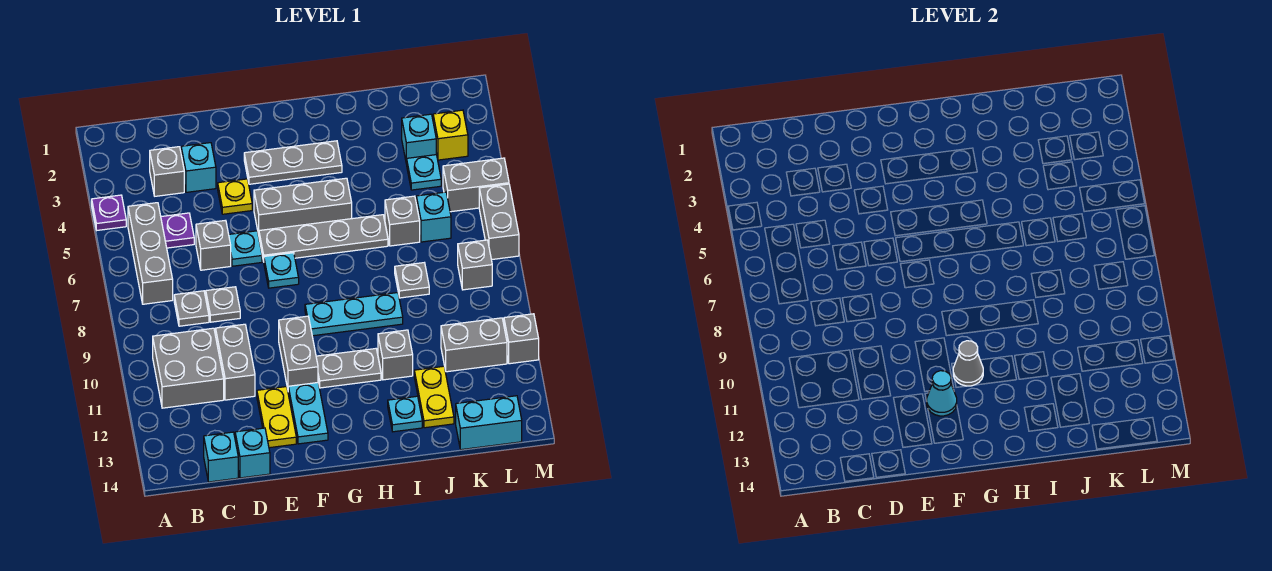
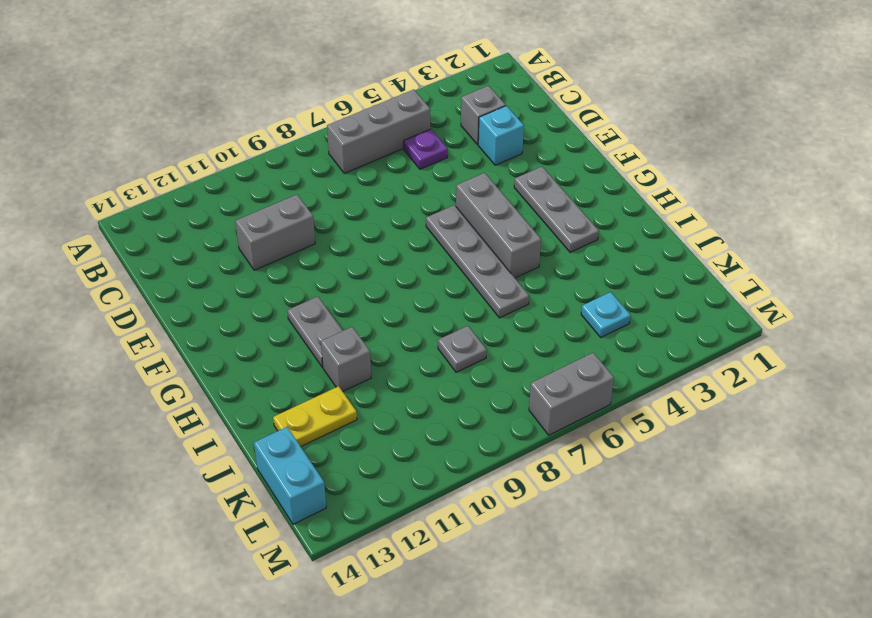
none -> purple plate A4 level 1
none -> grey brick B10:C11 level 1
none -> grey plate C8 level 1
none -> cyan brick C14 level 1

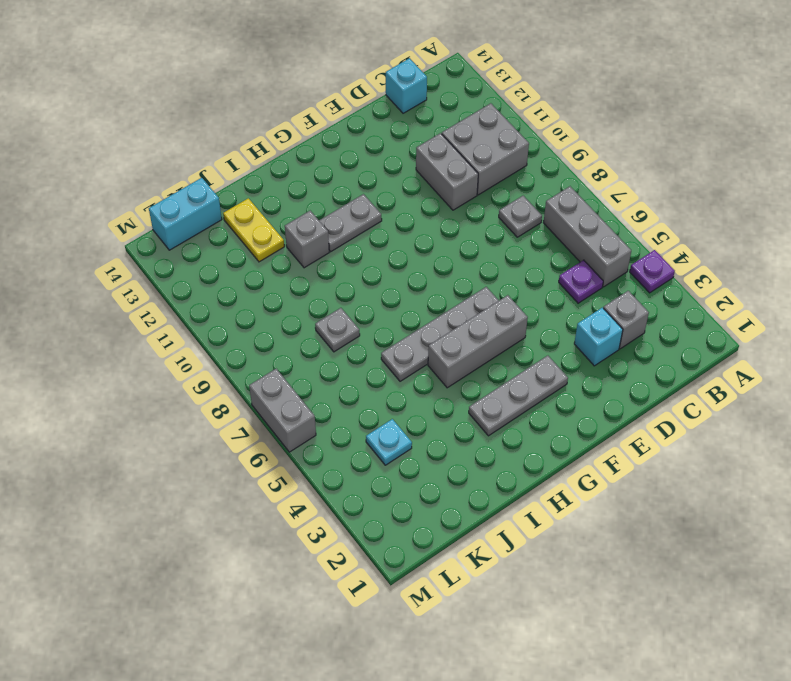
none -> grey brick D6 level 1
none -> grey plate D8 level 1
none -> cyan brick D14 level 1
none -> yellow plate E4 level 1

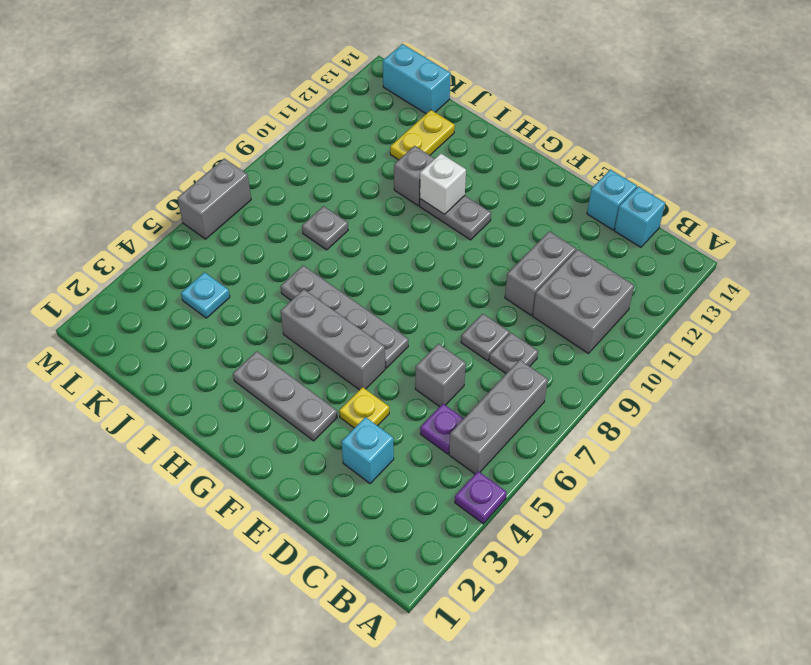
white brick H11 level 2 -> none
none -> grey brick C3 level 1
none -> cyan plate E6 level 1
none -> yellow plate E12:E13 level 1
none -> cyan plate F7 level 1

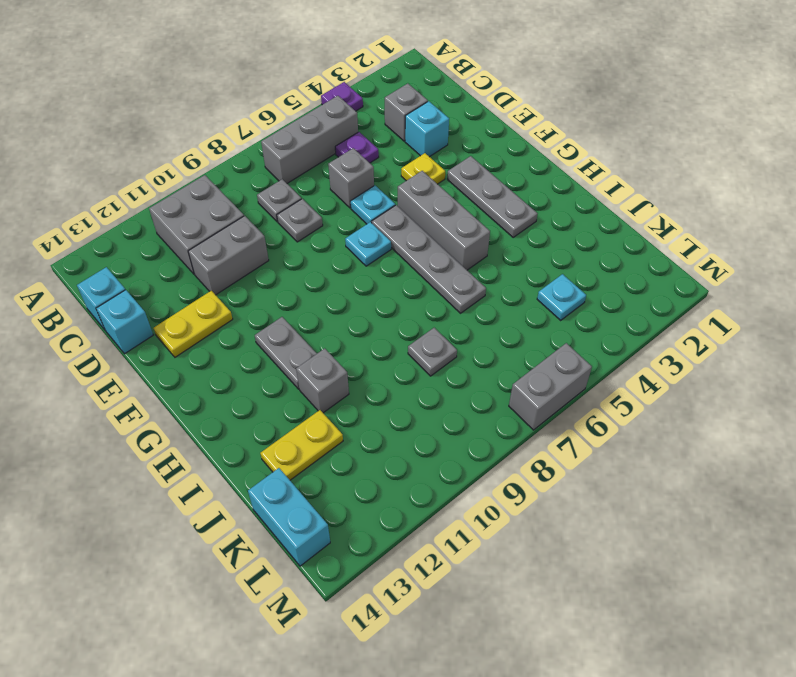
none -> grey brick F10:F11 level 1
none -> cyan plate F12:F13 level 1
none -> cyan plate G9:I9 level 1
none -> cyan plate I13 level 1

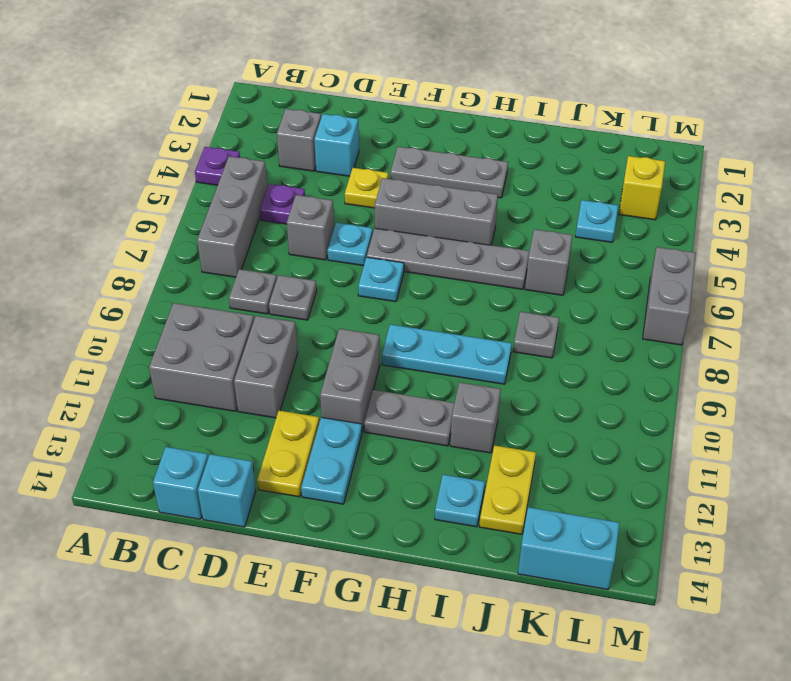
none -> cyan brick K3 level 1
none -> cyan brick K6 level 1
none -> grey brick K11:L11 level 1
none -> grey brick L5:M5 level 1

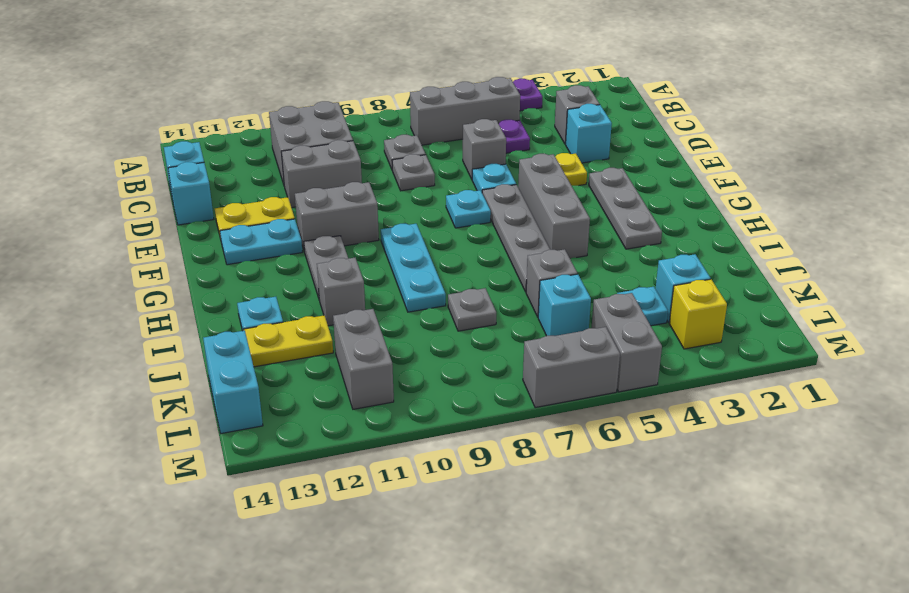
none -> grey brick L8 level 1
none -> grey brick M11 level 1
none -> cyan cone F12 level 2
none -> grey cone G11 level 2

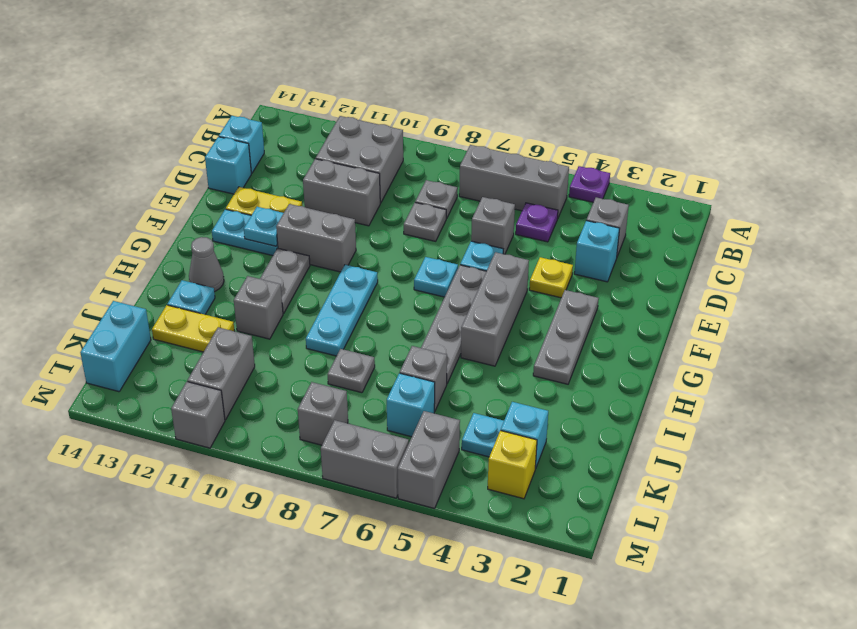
cyan plate F12 level 2 -> cyan cone F12 level 2
grey cone H13 level 1 -> grey cone G11 level 2

